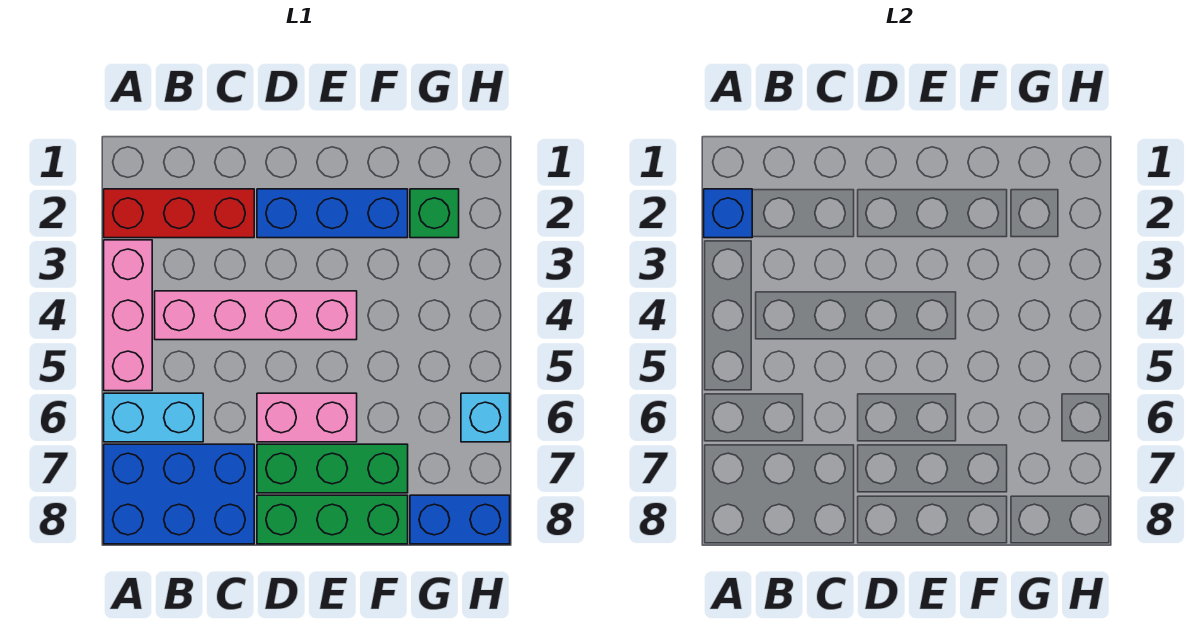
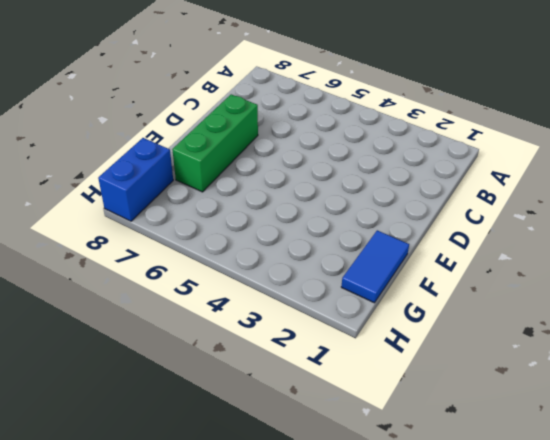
blue tile F1:G1 level 1 -> none
none -> red brick A2:C2 level 1
none -> pink brick A3:A5 level 1
none -> cyan brick A6:B6 level 1

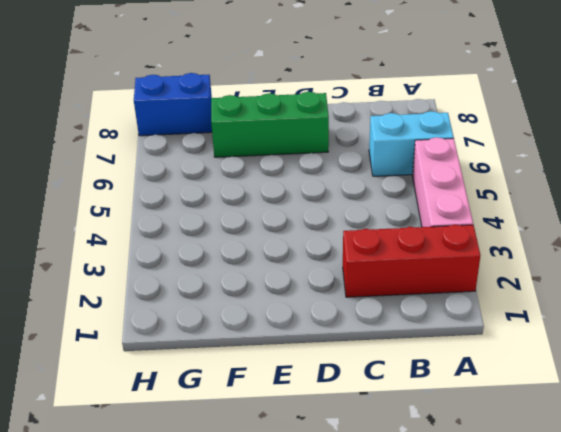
none -> blue brick A7:C8 level 1
none -> pink brick B4:E4 level 1
none -> blue brick D2:F2 level 1

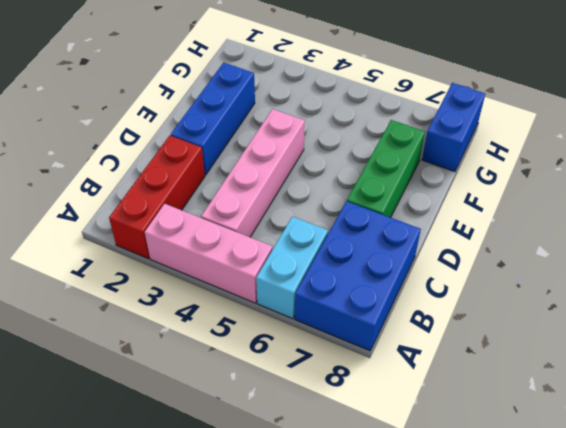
none -> pink brick D6:E6 level 1
none -> green brick D8:F8 level 1
none -> green brick G2 level 1

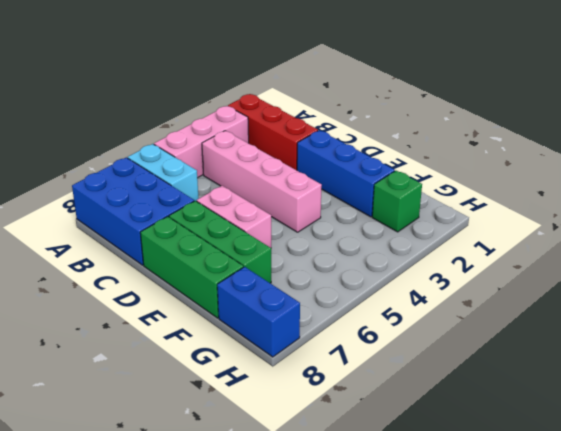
none -> cyan brick H6 level 1
none -> blue brick A2 level 2

